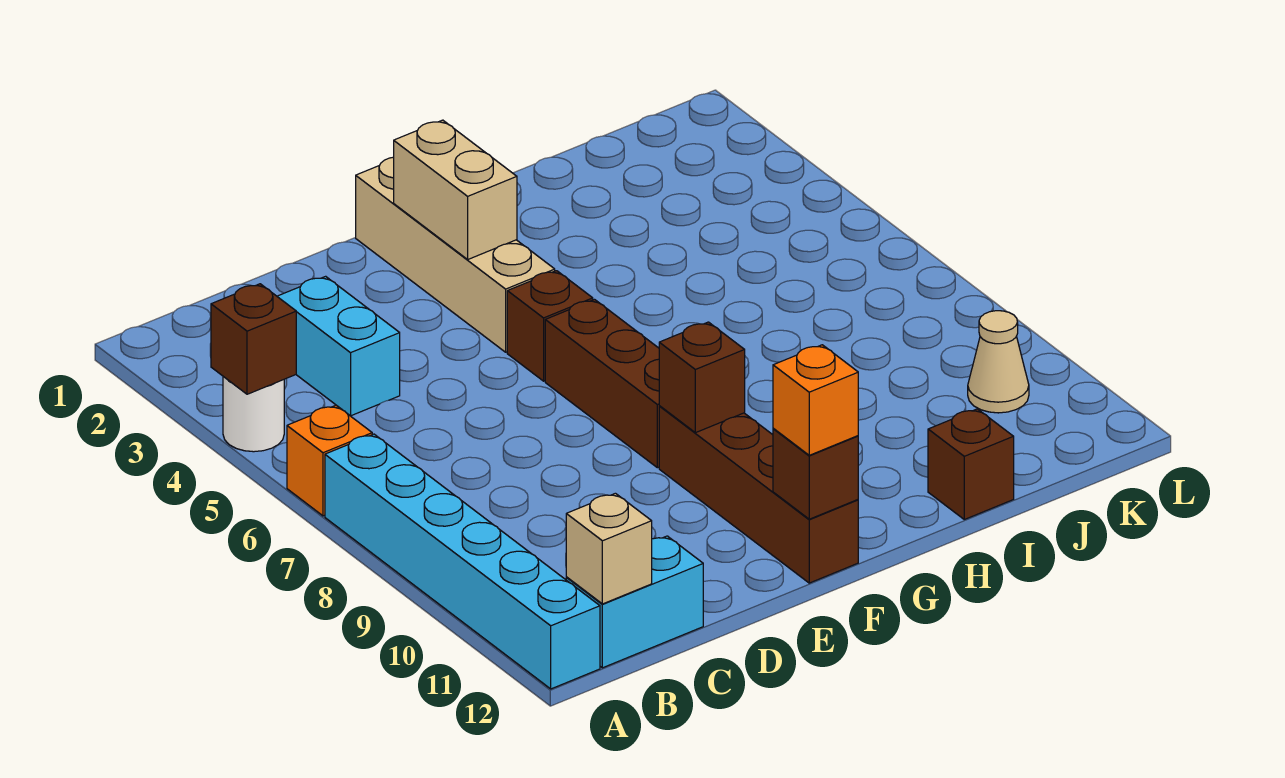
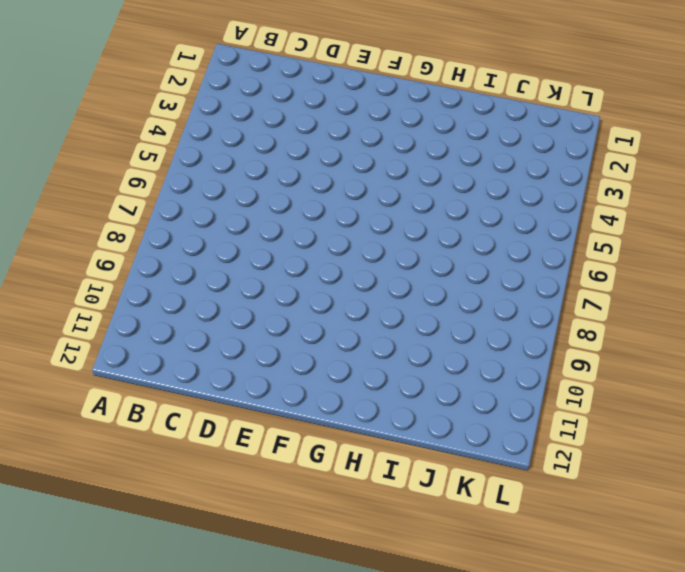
none -> white round brick A4 level 1
none -> orange brick A6 level 1
none -> cyan brick A7:A12 level 1

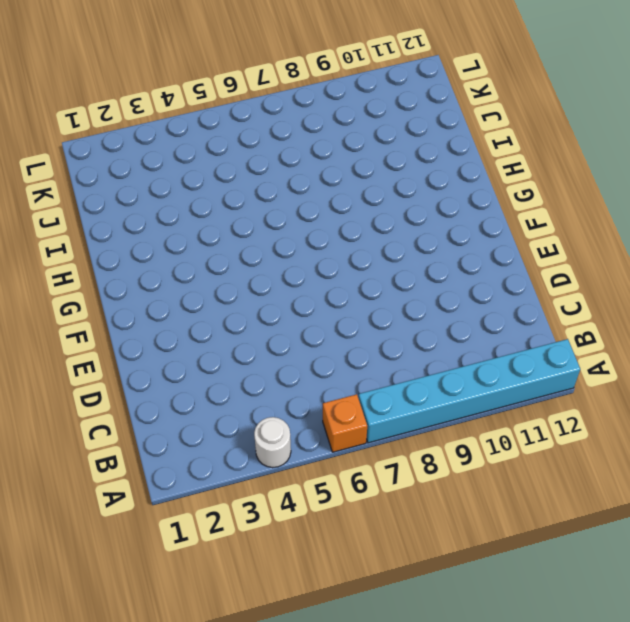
none -> cyan brick B12:C12 level 1
none -> cyan brick C3:C4 level 1
none -> tan brick F1:F4 level 1

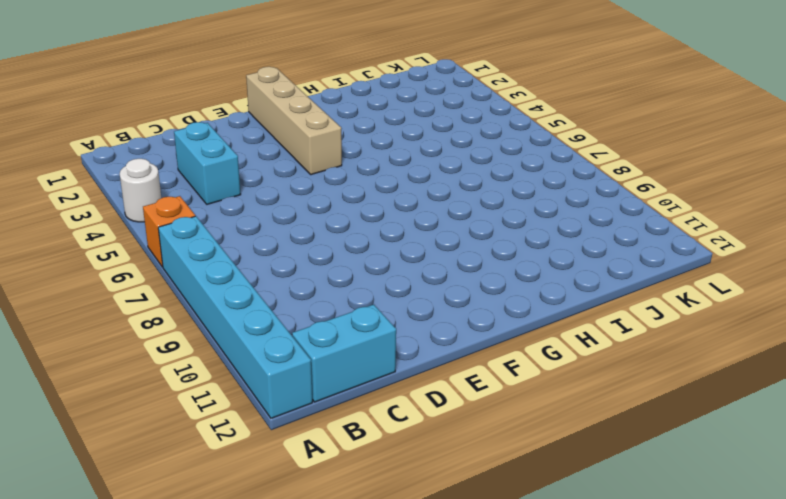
none -> brown brick F5 level 1
none -> brown brick F6:F8 level 1
none -> brown brick F9:F12 level 1

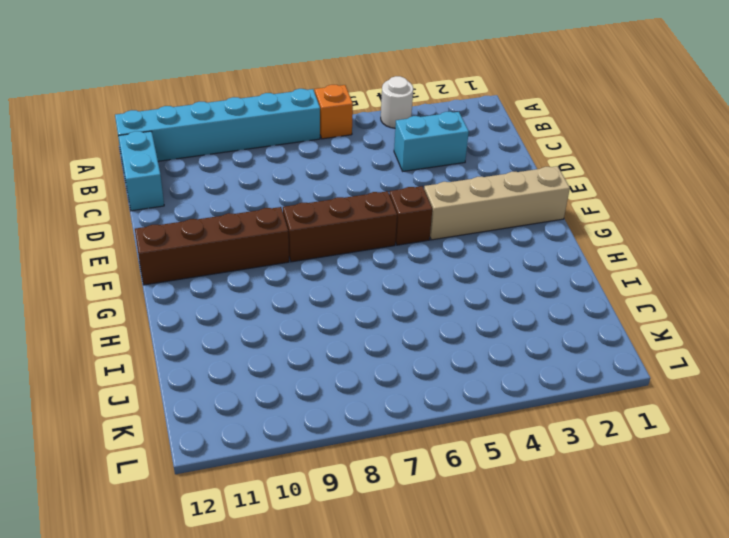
none -> brown brick I12 level 1
none -> tan cone K10 level 1
none -> brown brick A4 level 2

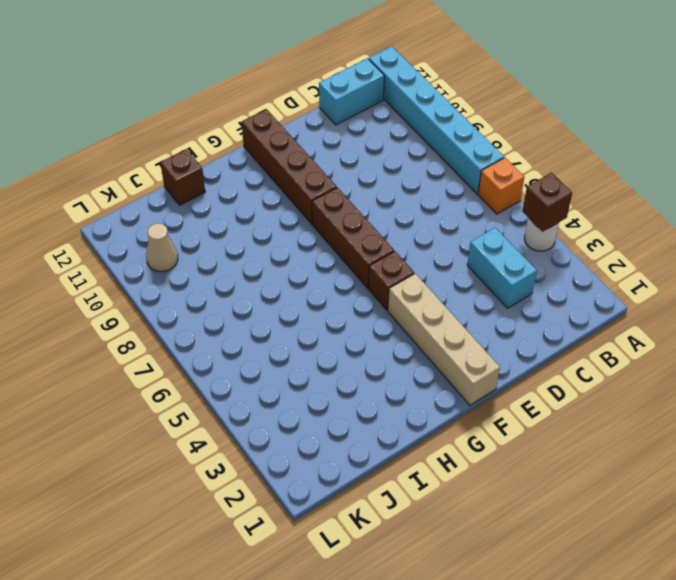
none -> tan brick B12 level 2
none -> tan brick F2:F3 level 2
none -> brown brick F9 level 2

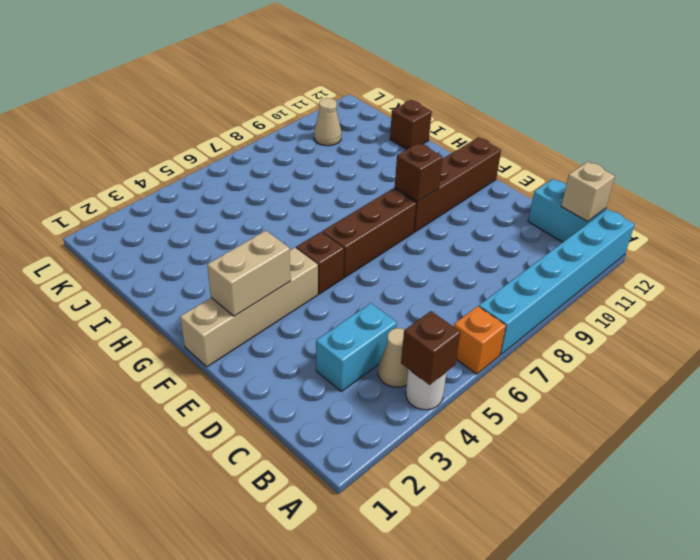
tan cone B4 level 1 -> none
none -> brown brick F12 level 2
none -> orange brick F12 level 3

